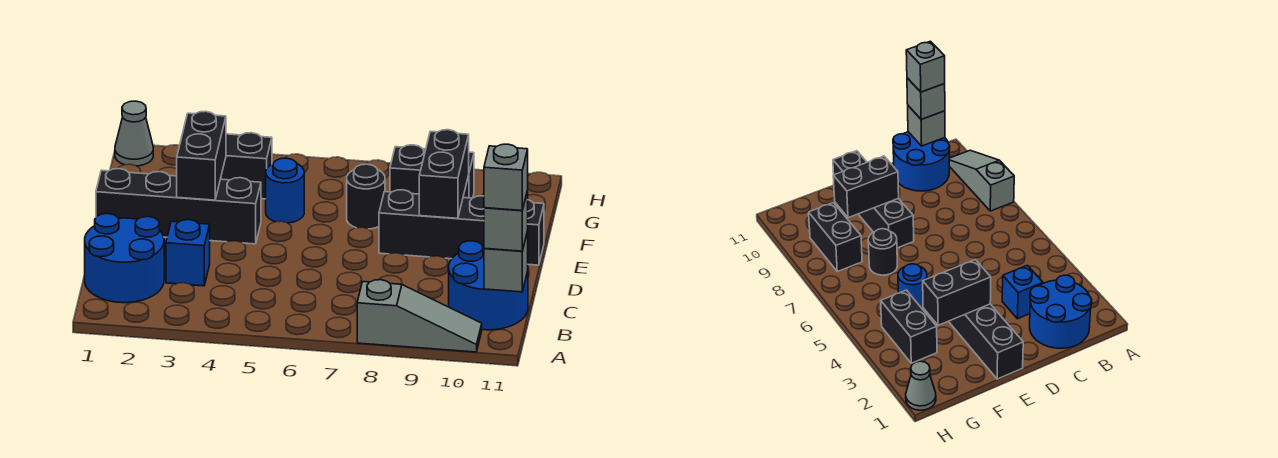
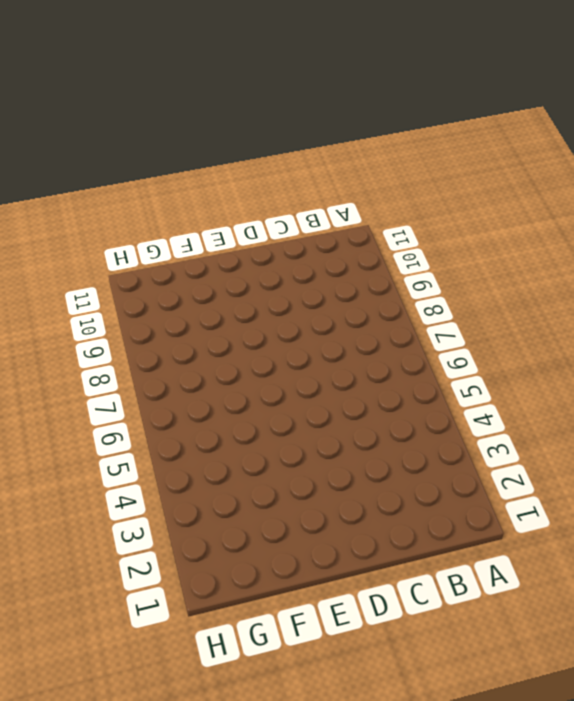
none -> grey slope A8:A10 level 1 top 8
none -> blue round brick B1:C2 level 1
none -> blue round brick B10:C11 level 1

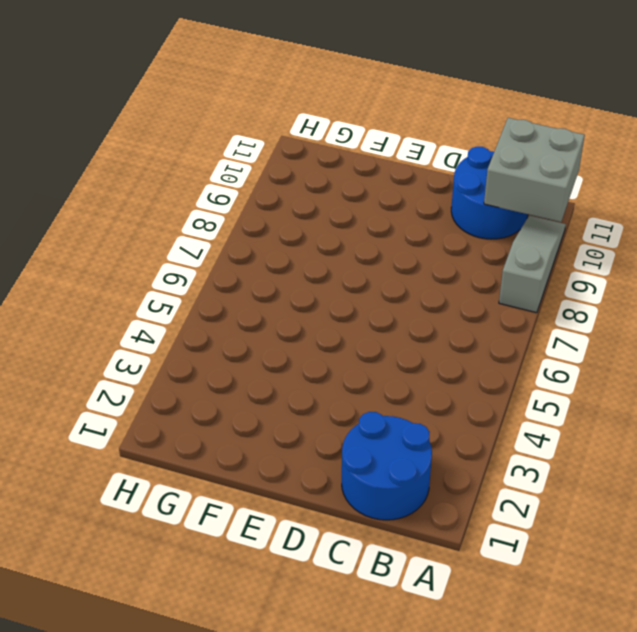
grey brick A10:B11 level 2 -> grey brick B11 level 2
none -> blue brick C3 level 1
none -> black brick E1:E4 level 1
none -> black brick E8:E11 level 1

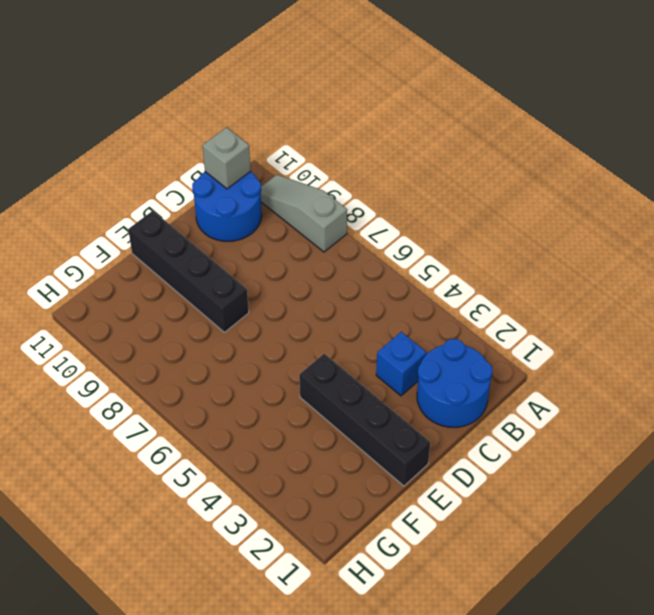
none -> blue round brick F5 level 1
none -> black round brick F7 level 1
none -> black brick G3:G4 level 1

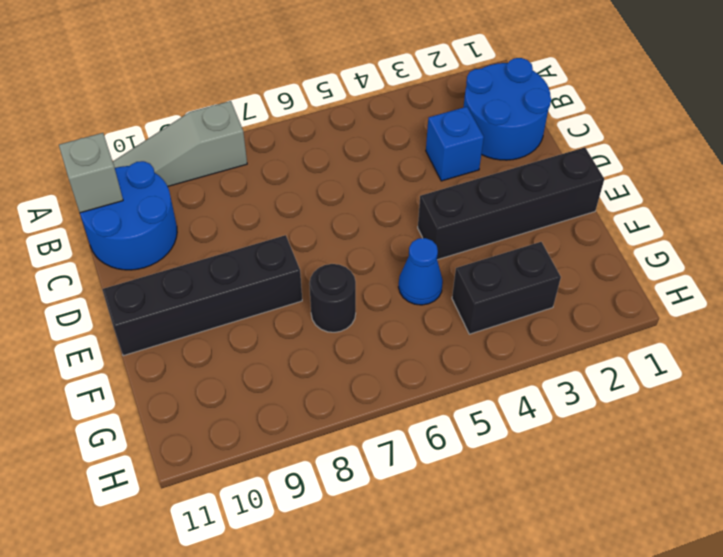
blue cone F5 level 1 -> blue round brick F5 level 1
none -> black brick G8:G9 level 1
none -> grey cone H1 level 1
none -> black brick E3:F3 level 2

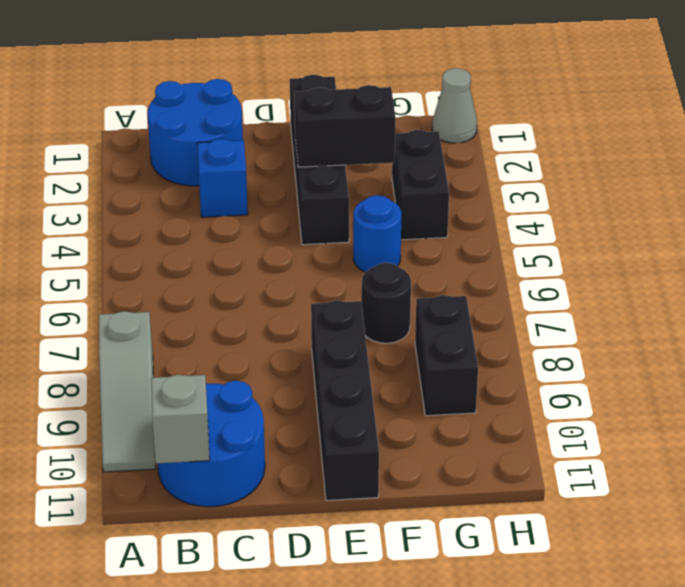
none -> black brick E9:F9 level 2
none -> grey brick B11 level 3
none -> grey brick B11 level 4

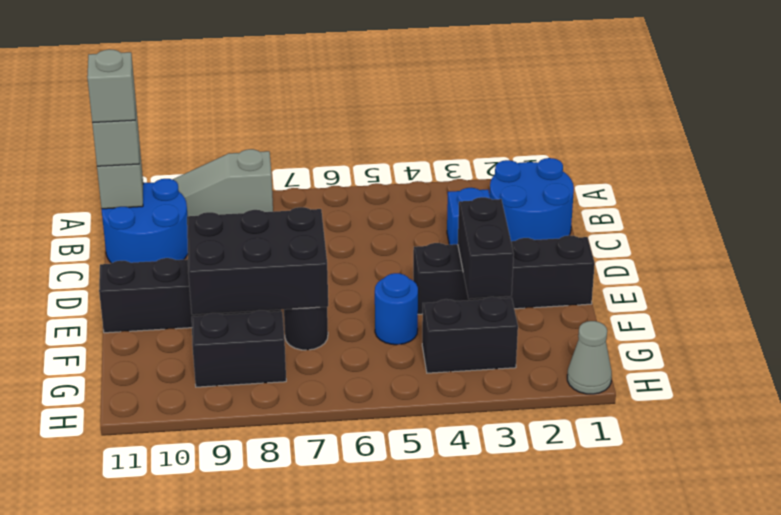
black brick E7:F9 level 2 -> black brick E9:F9 level 2

